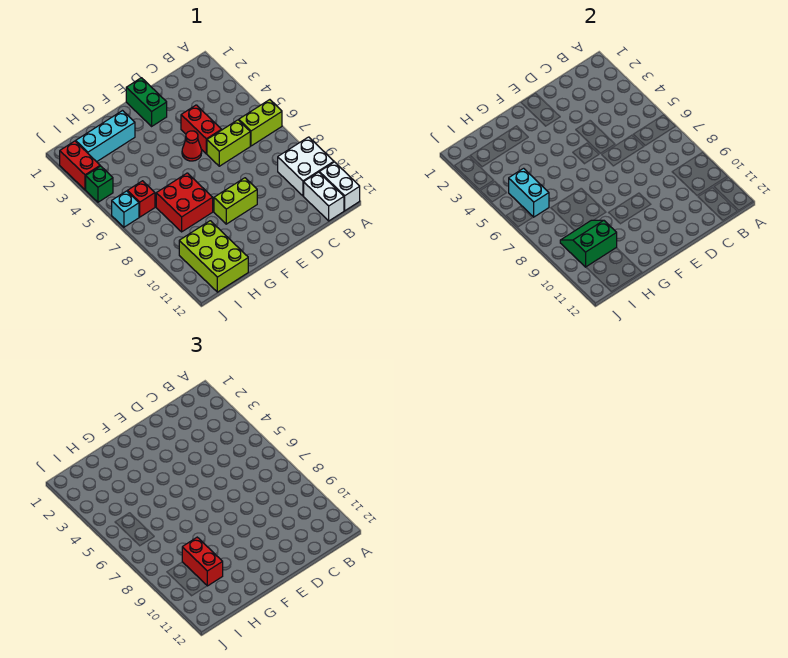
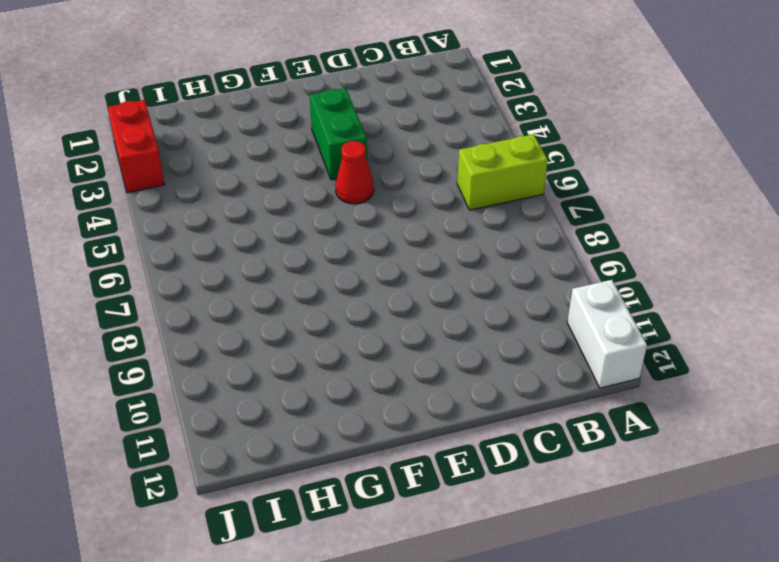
green brick E3:E4 level 1 -> green brick E1:E2 level 1
none -> white brick A9:B10 level 1
none -> white brick B11:B12 level 1
none -> lime brick C6:D6 level 1

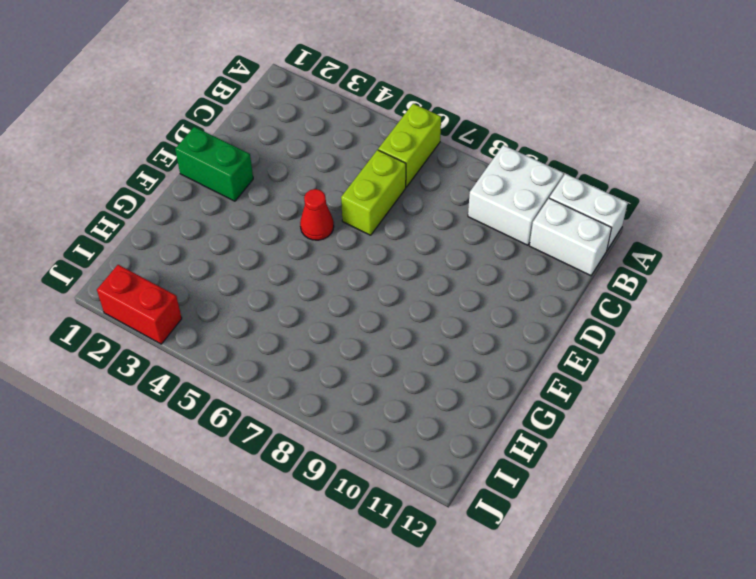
none -> red brick D4:D5 level 1
none -> lime brick E9:F9 level 1
none -> cyan brick G2:I2 level 1

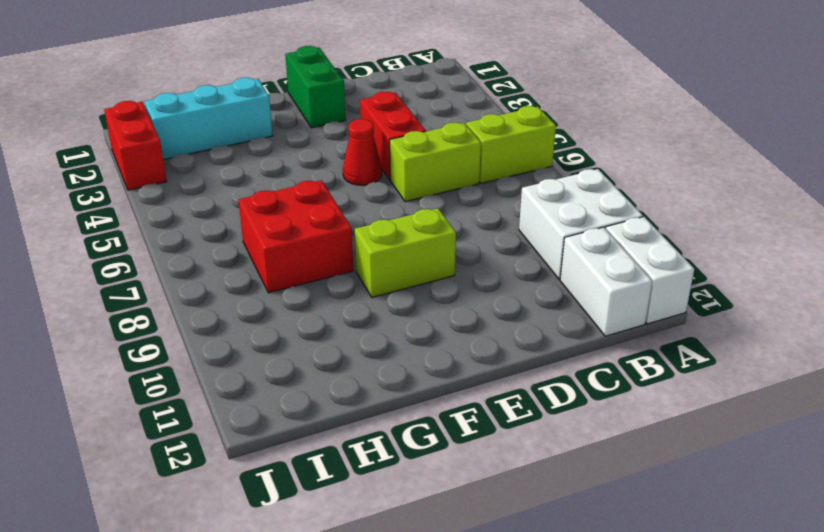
none -> lime brick H10:I12 level 1
none -> red brick I6 level 1
none -> green brick J4 level 1

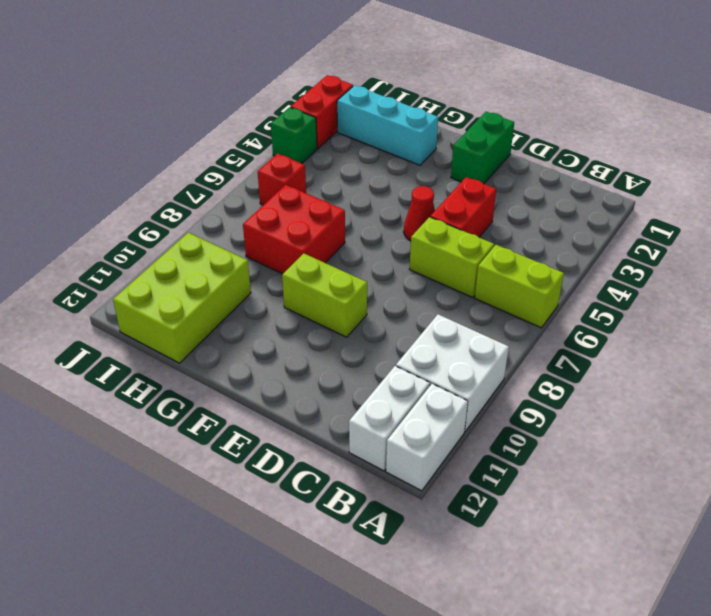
none -> cyan brick J6 level 1
none -> green slope H9:I10 level 2 top 10
none -> cyan brick I5:I6 level 2

